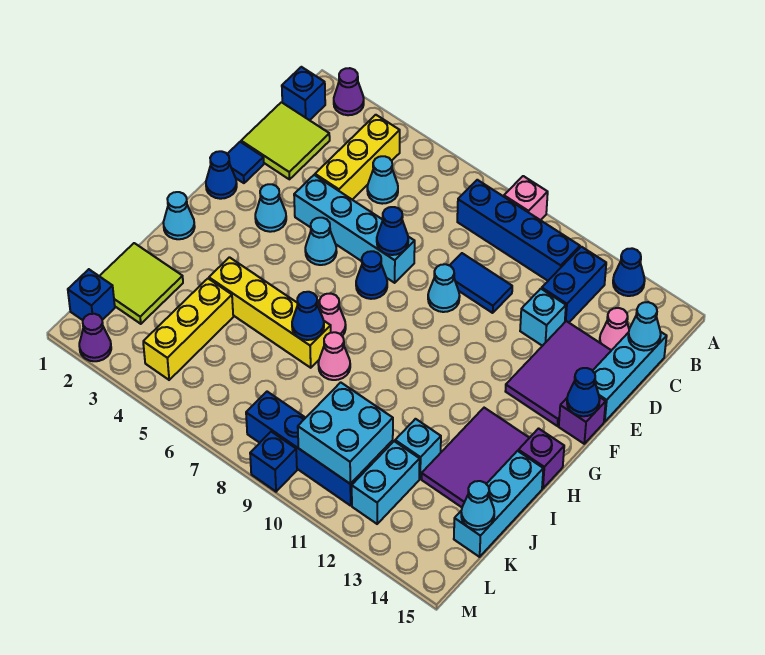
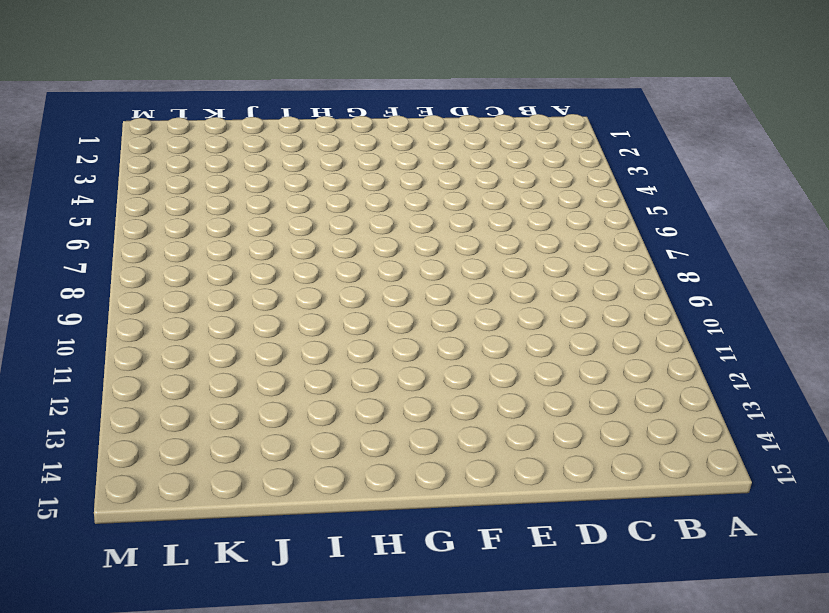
none -> purple cone A2 level 1
none -> pink brick A9 level 1
none -> blue cone A13 level 1
none -> blue brick B1 level 1

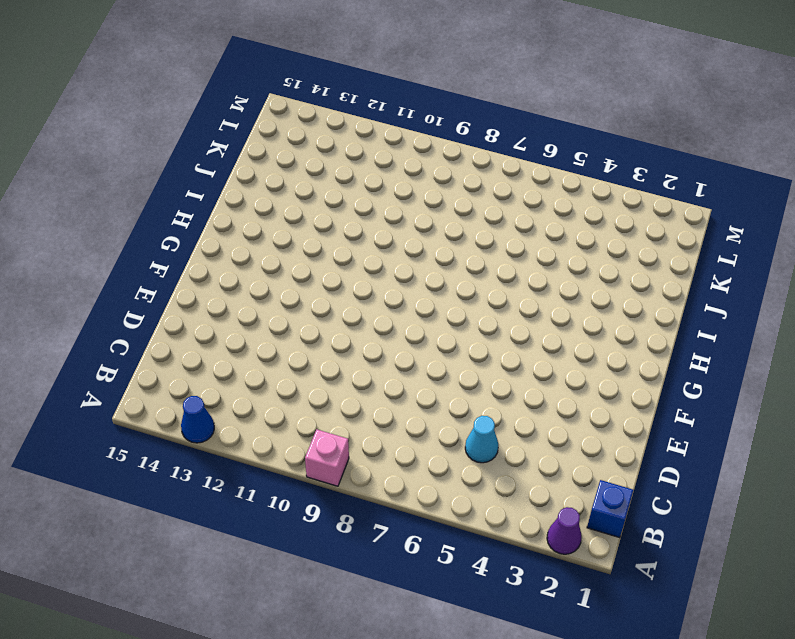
none -> yellow brick B4:D4 level 1
none -> blue brick B8:B11 level 1
none -> blue brick B12:C12 level 1
none -> lime tile C1:D2 level 1

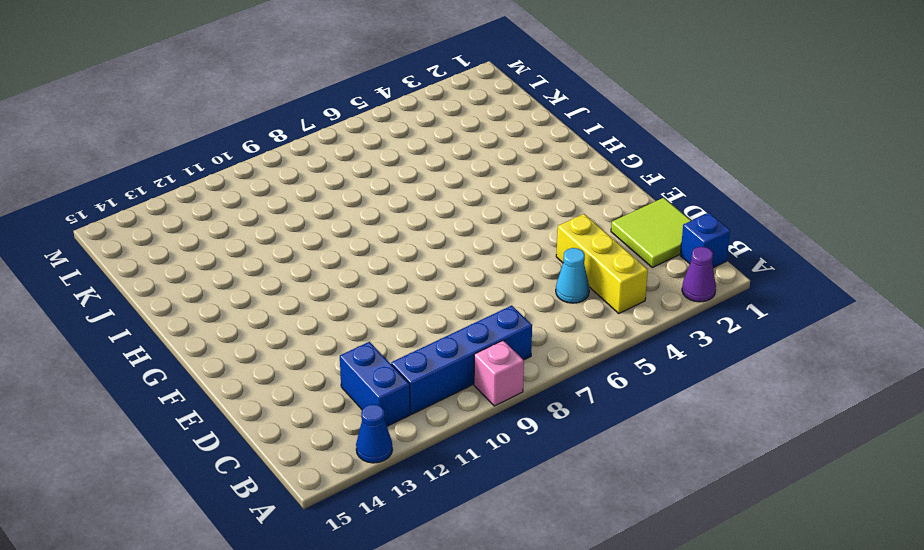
none -> pink cone C14 level 1
none -> cyan brick C15:E15 level 1
none -> blue tile D9:D10 level 1
none -> cyan brick D12 level 1

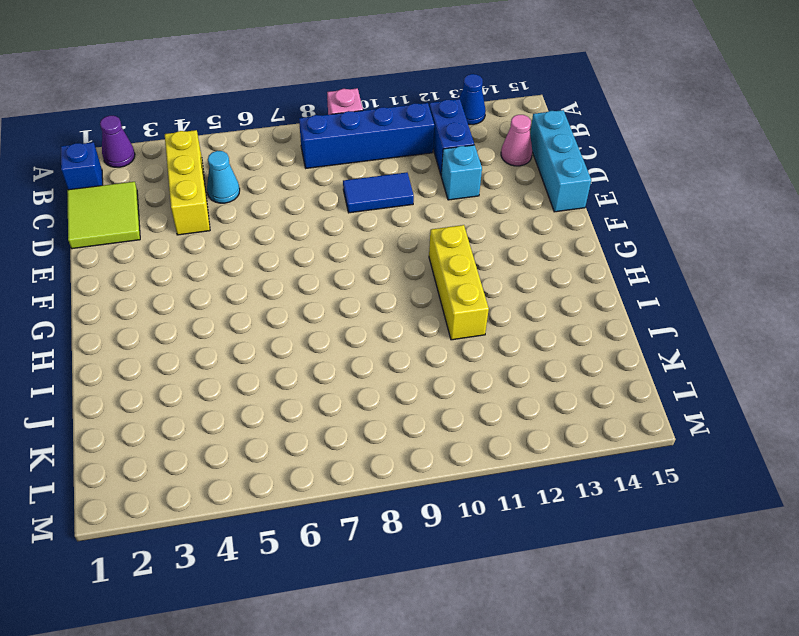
yellow brick G11:I11 level 1 -> yellow brick J4:L4 level 1
none -> purple tile D13:F14 level 1
none -> blue tile E1 level 1
none -> cyan brick E4:E7 level 1
none -> cyan cone E9 level 1

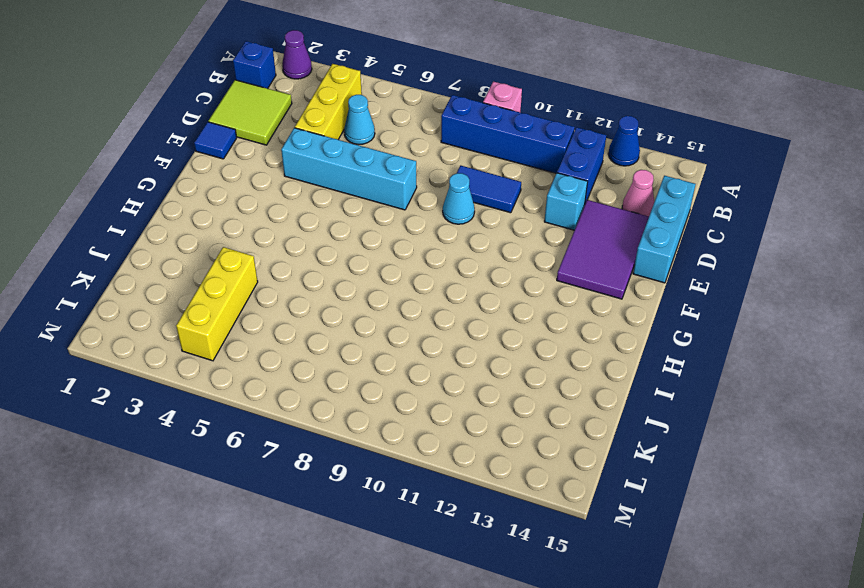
none -> blue cone F1 level 1
none -> cyan cone F3 level 1
none -> cyan cone F5 level 1
none -> blue cone F7 level 1

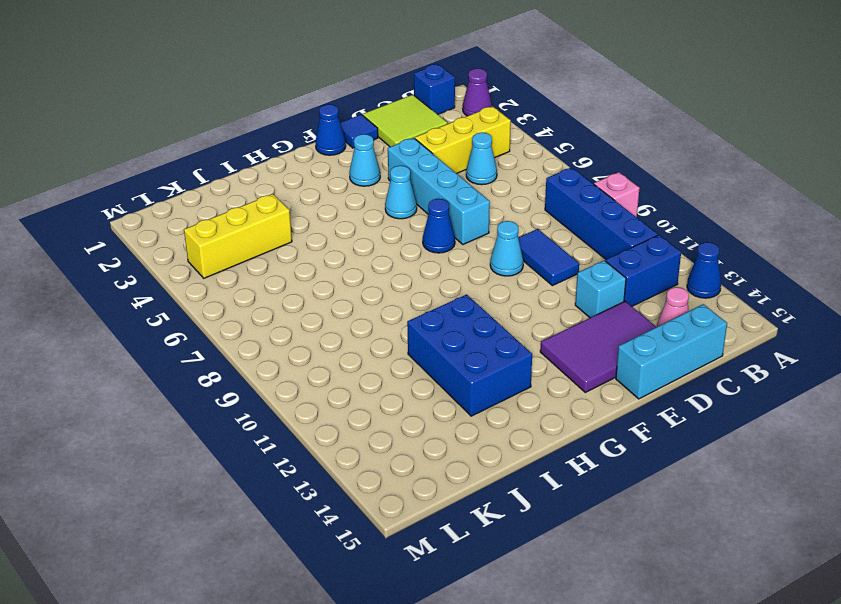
blue brick H11:I13 level 1 -> purple tile H13:J14 level 1
none -> purple brick F15 level 1
none -> cyan cone H1 level 1
none -> pink cone H7 level 1
none -> purple brick H15 level 1

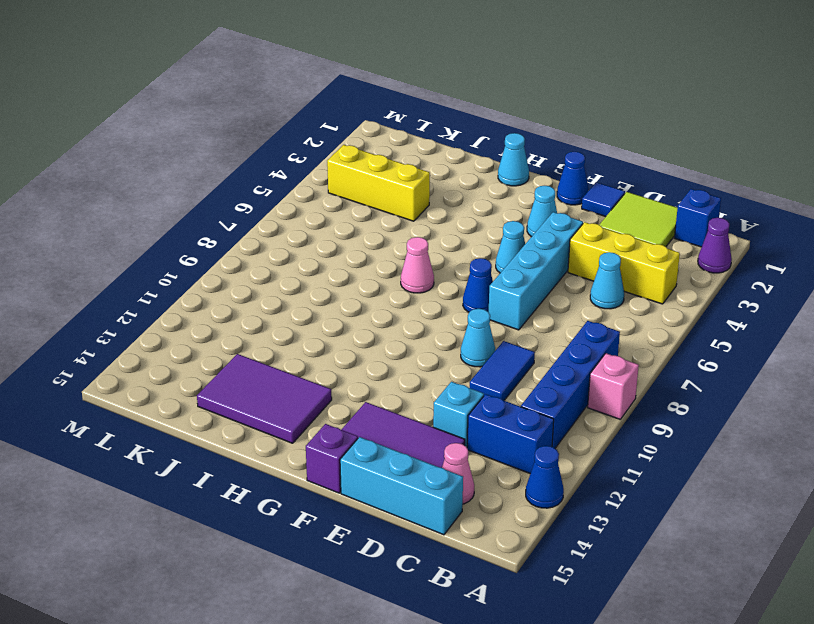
none -> purple brick H15 level 1
none -> yellow brick I4:I7 level 1
none -> pink cone I8 level 1
none -> cyan brick I15:K15 level 1

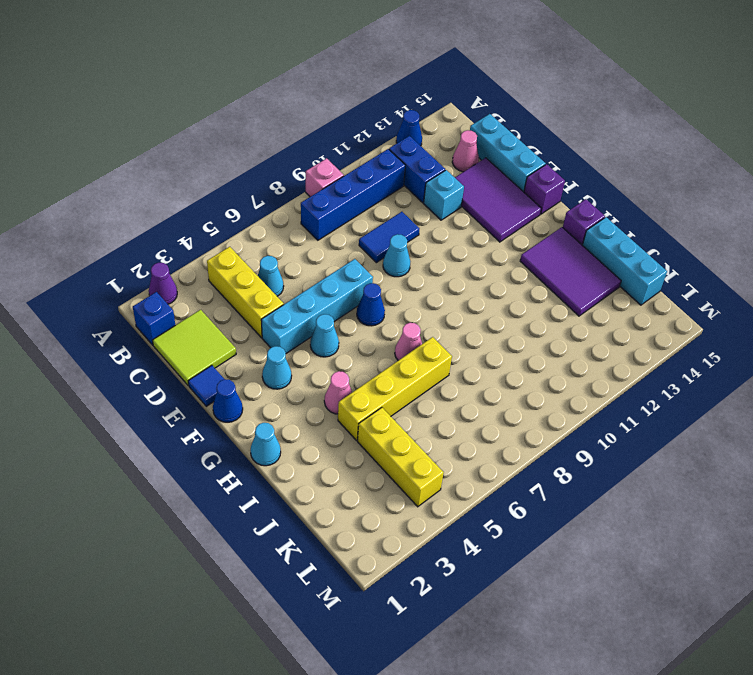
pink cone H4 level 1 -> pink cone I8 level 1
none -> lime tile J1:K2 level 1
none -> cyan brick J12 level 1
none -> cyan brick K12:L12 level 1
none -> blue brick L1 level 1

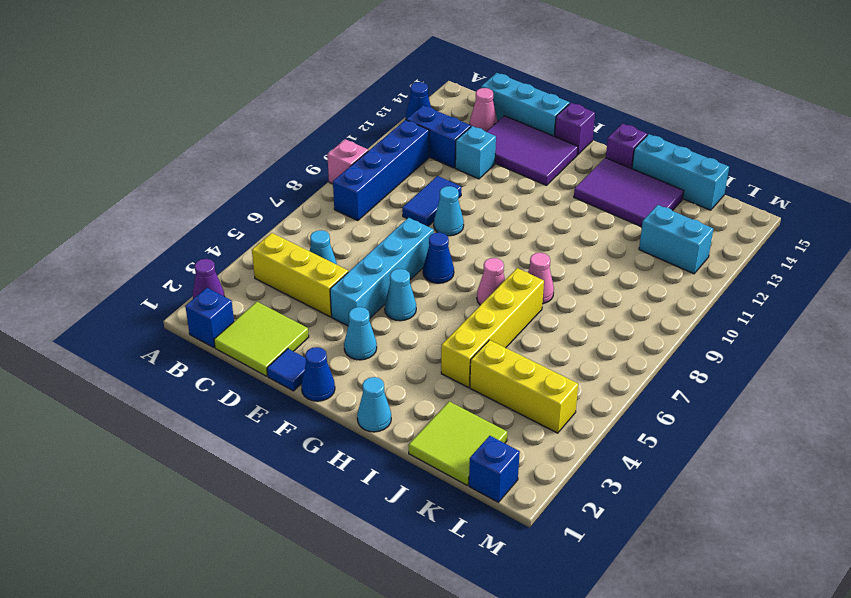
none -> cyan brick J12 level 1
none -> blue brick L8:L11 level 1
none -> purple cone M2 level 1
none -> blue brick M9 level 1

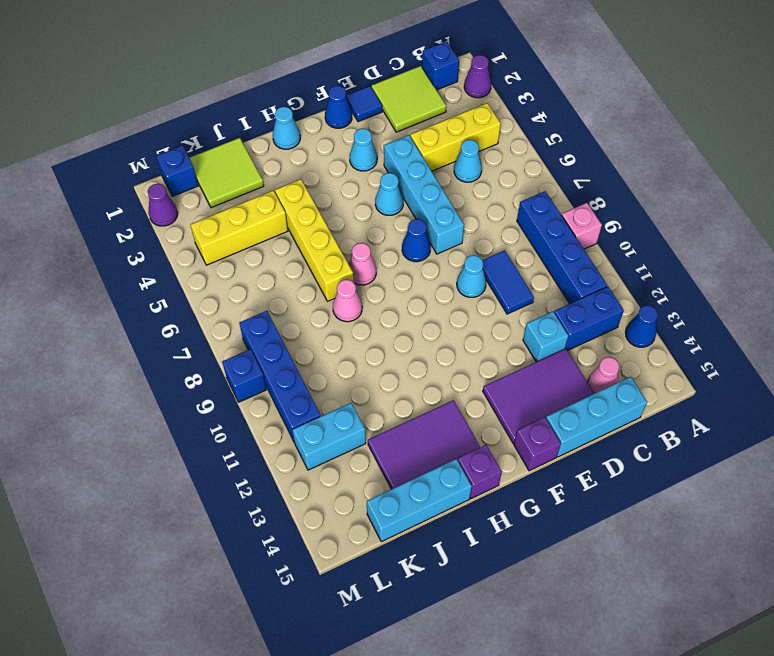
none -> cyan brick J12 level 1
none -> cyan cone C15 level 2
none -> blue cone E7 level 2
none -> blue cone F15 level 2

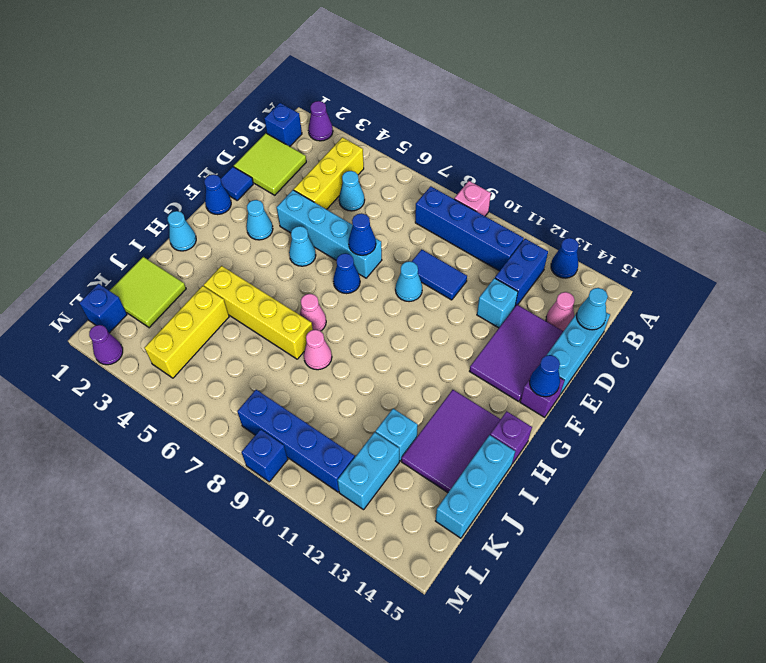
none -> blue cone I7 level 2
none -> cyan brick K10:L11 level 2
none -> cyan cone K15 level 2

